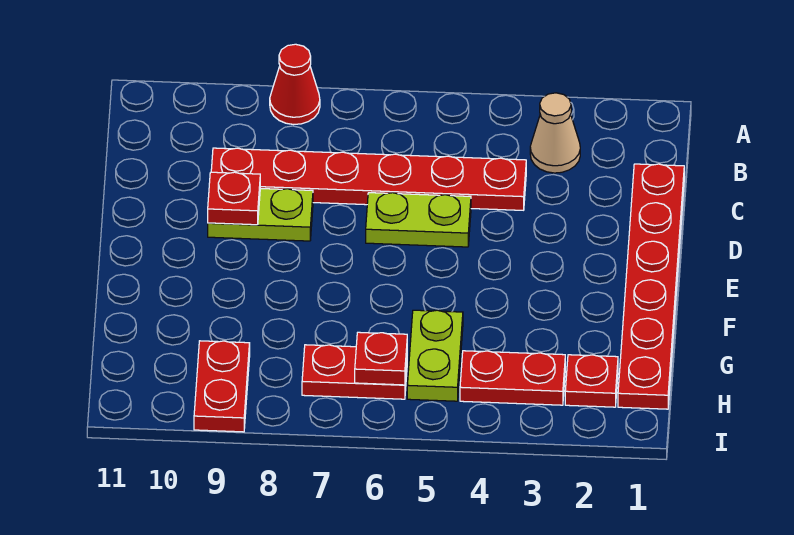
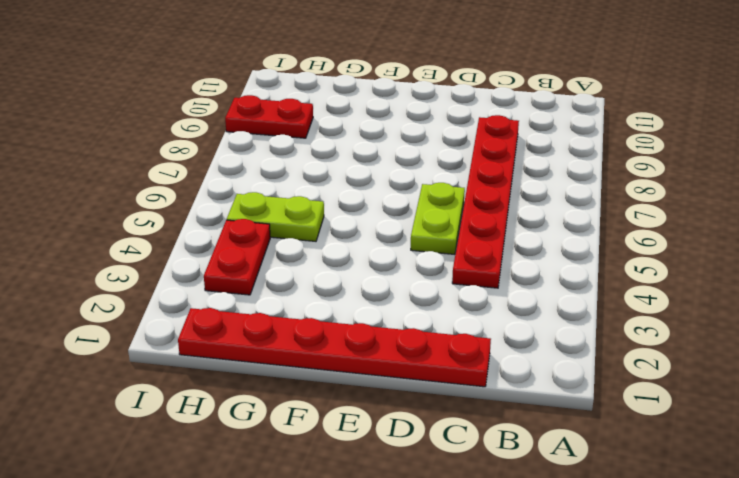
none -> red cone A8 level 1
none -> tan cone B3 level 1
none -> lime plate D8:D9 level 1

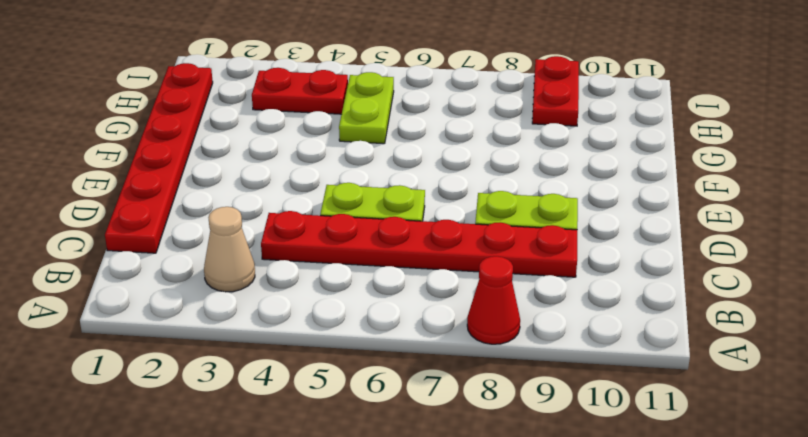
none -> red plate H2 level 1
none -> red plate H6:H7 level 1
none -> red plate D9 level 2

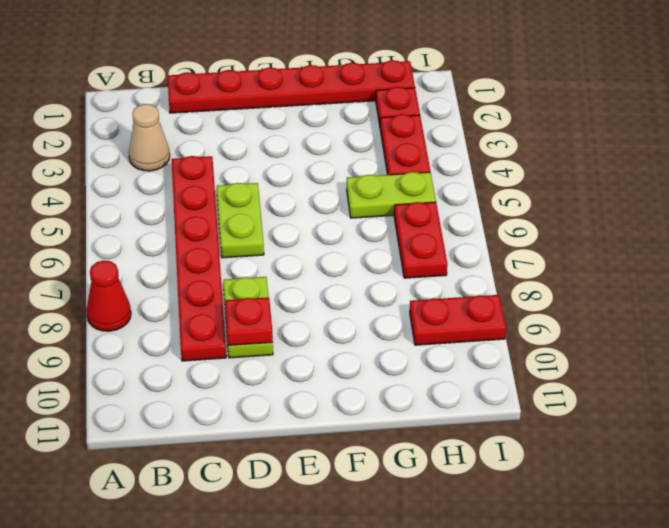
none -> red plate H6 level 2

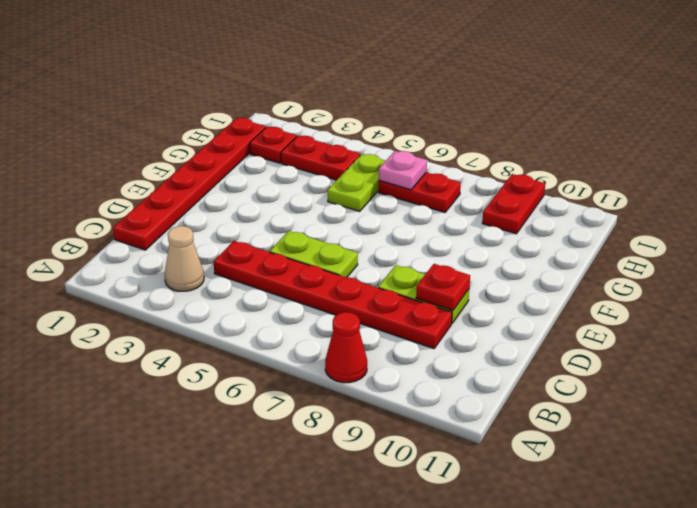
pink plate H6 level 2 -> red plate H6 level 2

